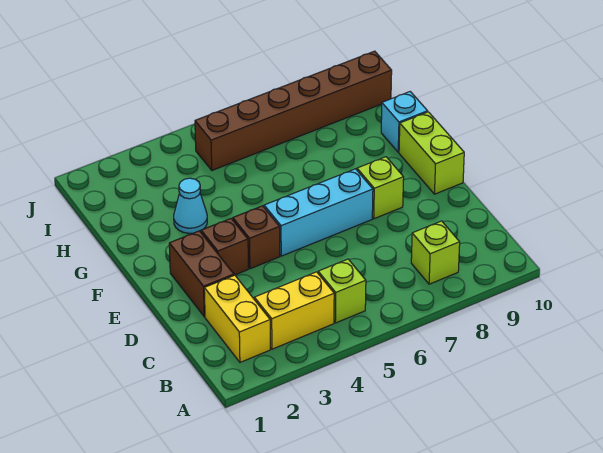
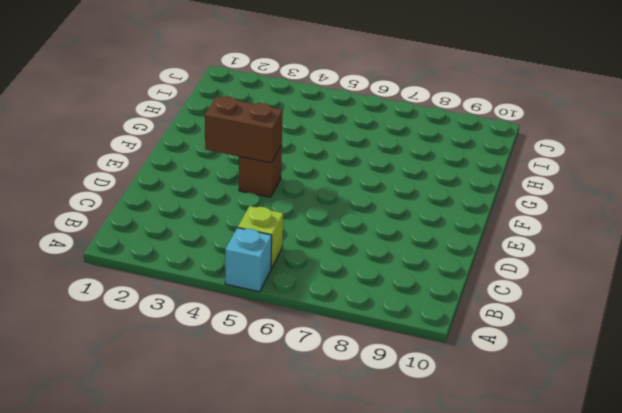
cyan brick A5 level 1 -> cyan brick G10 level 1
brown brick E3:E4 level 2 -> brown brick D2:E2 level 1
none -> yellow brick B2:C2 level 1
none -> yellow brick B3:B4 level 1
none -> lime brick B8 level 1

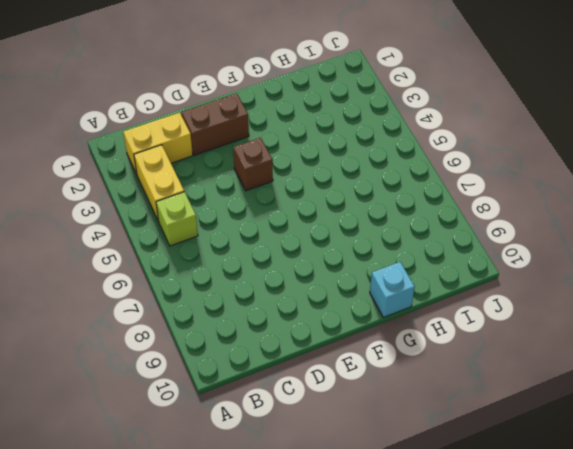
none -> lime brick B8 level 1
none -> brown brick E3 level 1
none -> cyan brick E5:E7 level 1

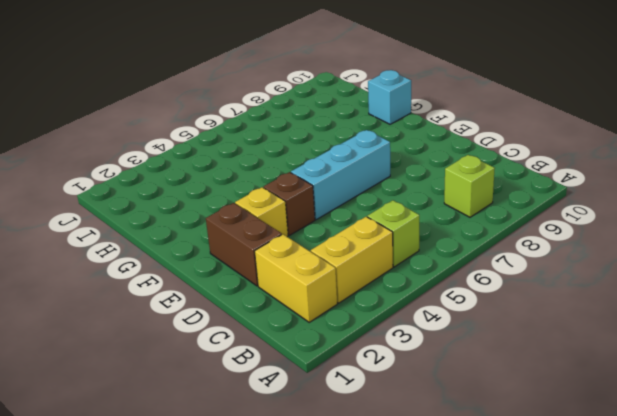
yellow brick E3 level 1 -> brown brick E3 level 1
none -> lime brick E8 level 1
none -> lime brick E10:F10 level 1
none -> cyan cone G3 level 1

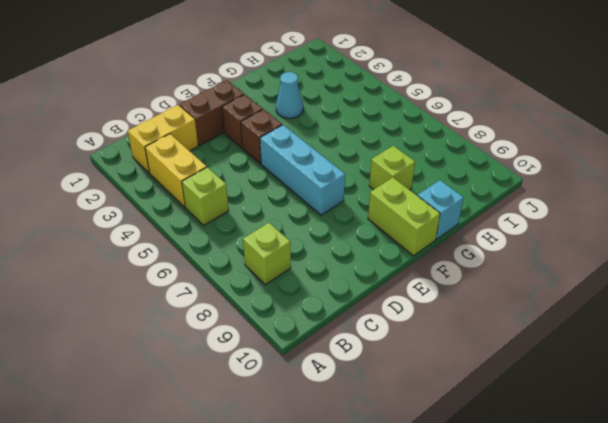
lime brick F9:F10 level 1 -> lime brick E10:F10 level 1
lime brick G8 level 1 -> lime brick E8 level 1
none -> brown brick I5:I10 level 1

